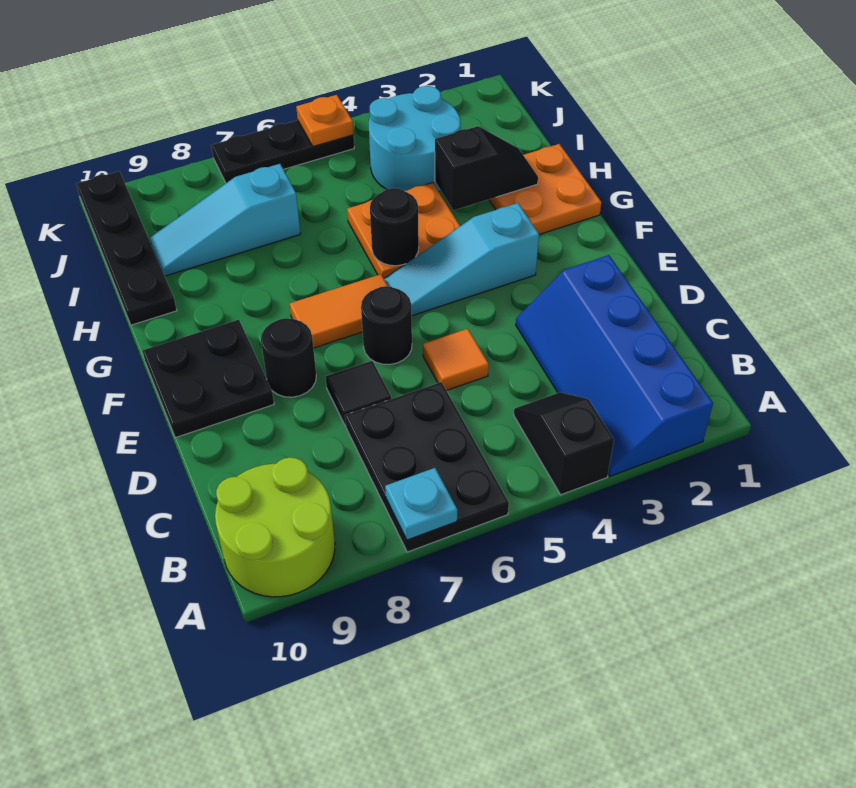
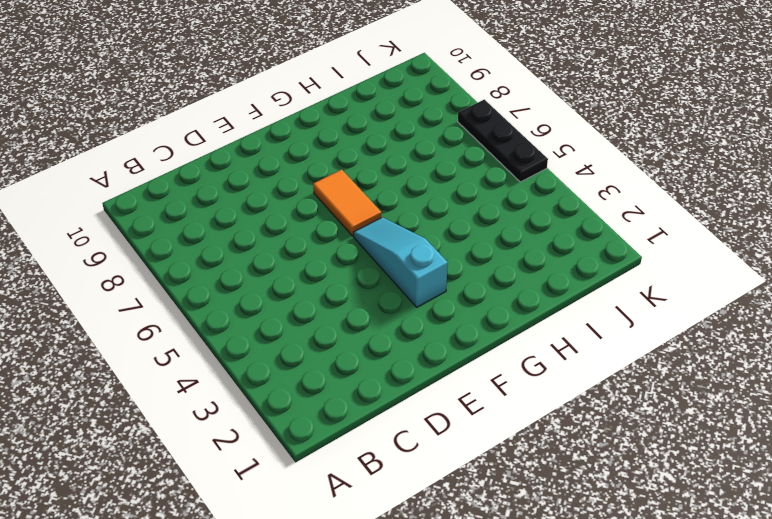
none -> blue slope A2:D3 level 1 top 2
none -> black slope A4:B4 level 1 top A
none -> black plate A6:C7 level 1

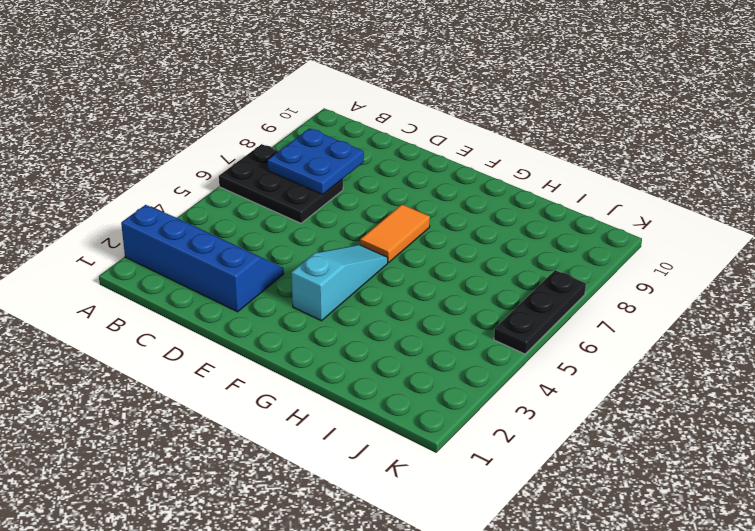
blue plate B7:C8 level 2 -> none
none -> black slope A4:B4 level 1 top A
none -> lime round brick A9:B10 level 1
none -> orange tile D5 level 1

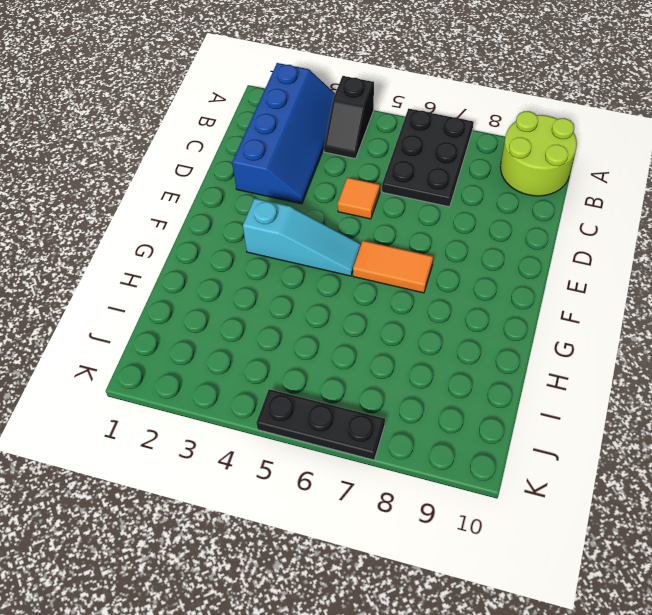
none -> black tile D7 level 1
none -> black round brick E6 level 1
none -> black round brick E8 level 1

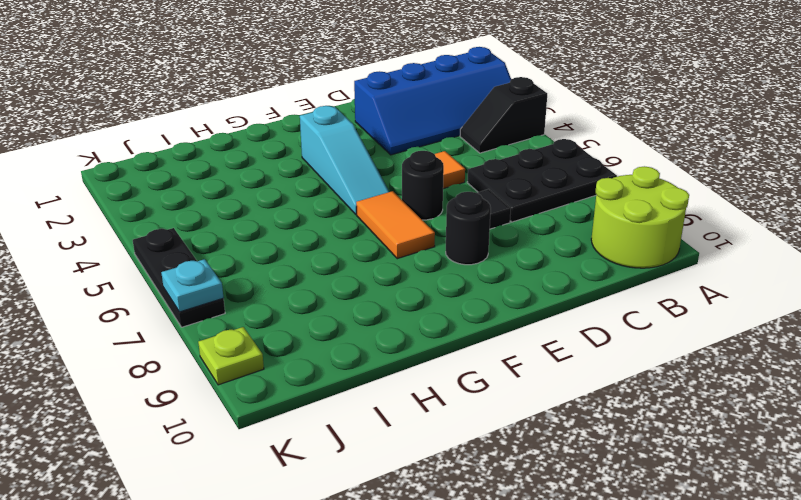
cyan plate K7 level 2 -> cyan plate A7 level 2
lime plate K9 level 1 -> none
none -> black plate E9:F10 level 1
none -> orange plate G1:H2 level 1
none -> orange plate G4:H5 level 1

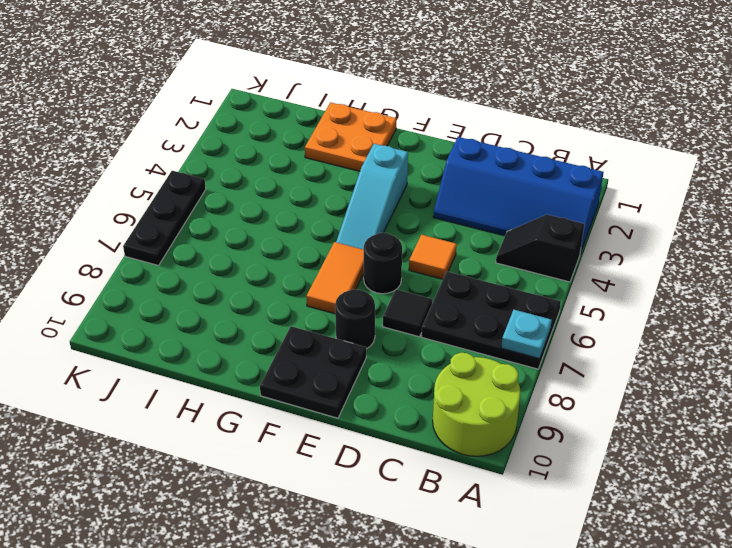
none -> orange plate G4:H5 level 1
none -> black plate H10:K10 level 1
none -> cyan round brick I3:J4 level 1

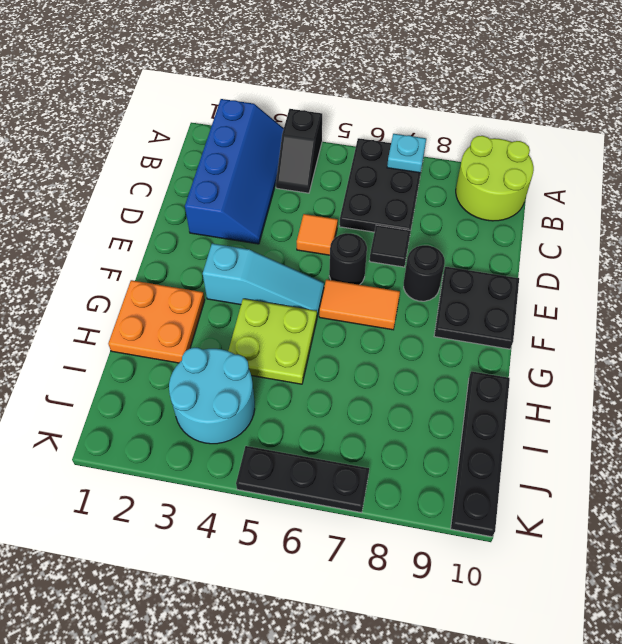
lime plate G4:H5 level 1 -> orange plate G4:H5 level 1
none -> cyan slope I7:I9 level 1 top 7
none -> black round brick G5 level 2
none -> black slope H2:H3 level 2 top 3

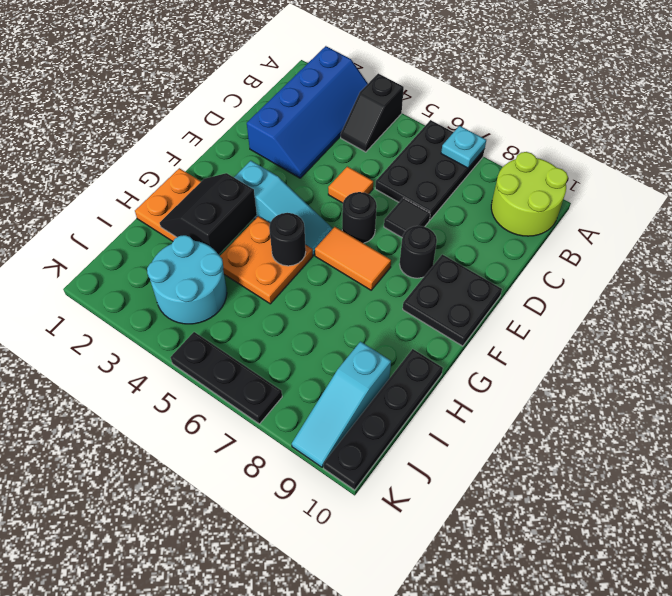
black slope G2:H3 level 2 top 3 -> black slope H2:H3 level 2 top 3
cyan slope I9:K9 level 1 top I -> cyan slope I7:I9 level 1 top 7
none -> orange plate K5 level 2

